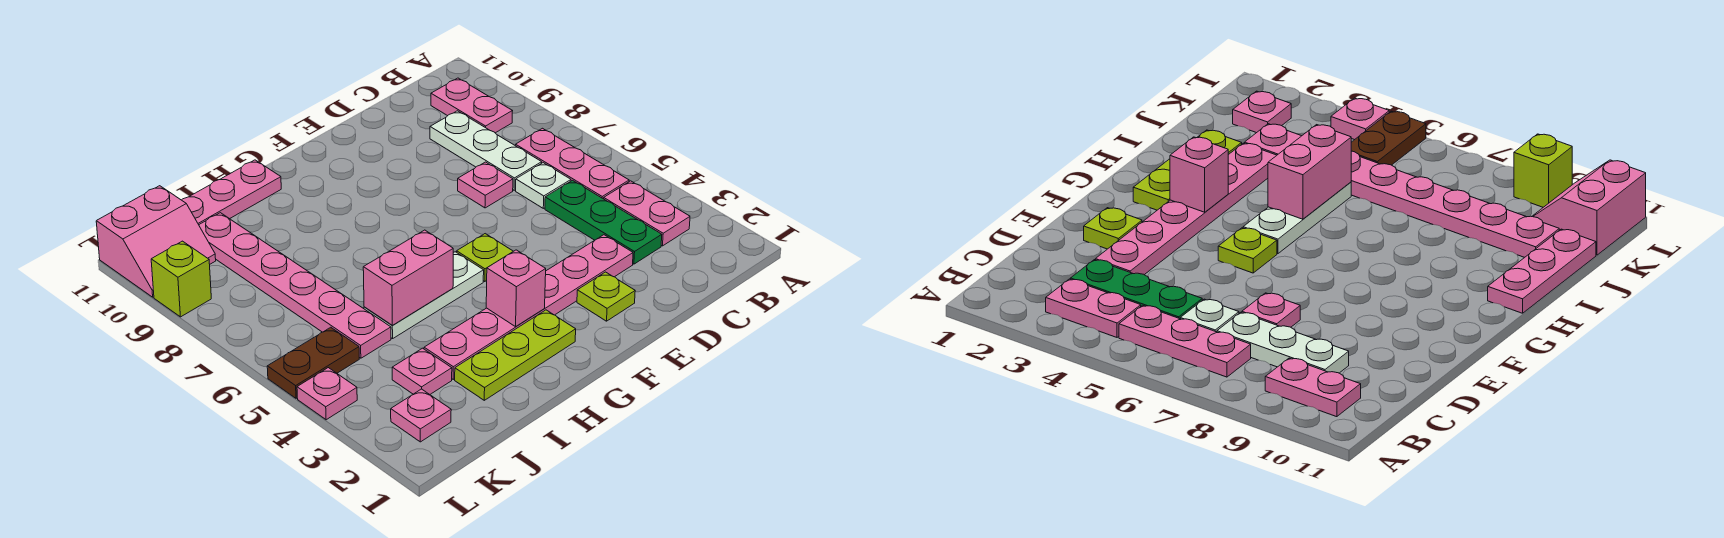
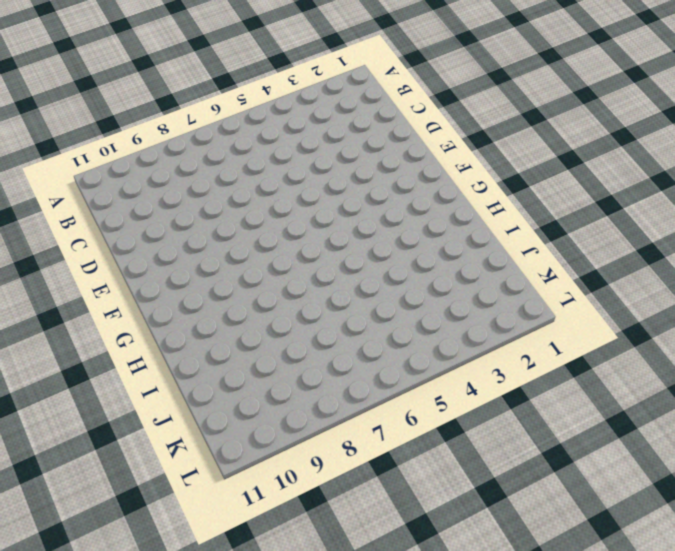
none -> pink plate B3:B4 level 1
none -> pink plate B5:B7 level 1
none -> pink plate B9:B10 level 1

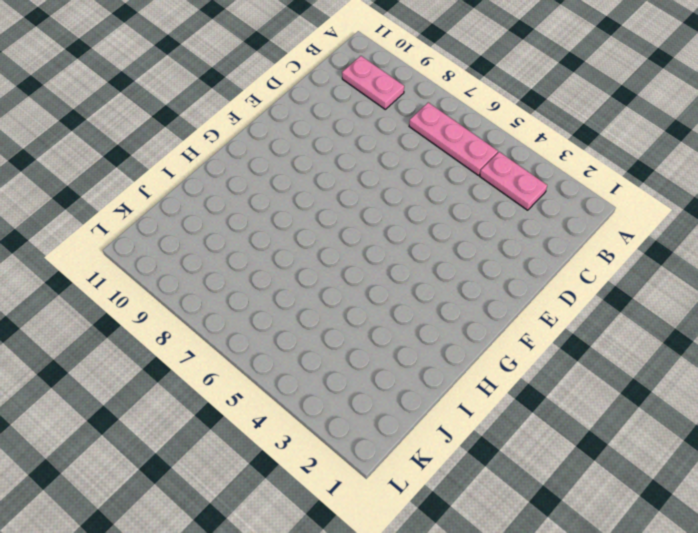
none -> green plate C3:C5 level 1
none -> white plate C6 level 1
none -> white plate C7:C9 level 1

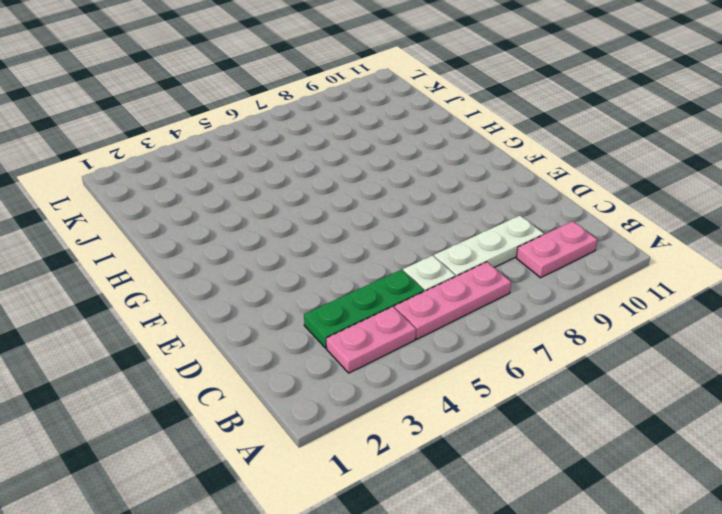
none -> pink plate D3:I3 level 1
none -> pink plate D7 level 1
none -> lime plate E2 level 1

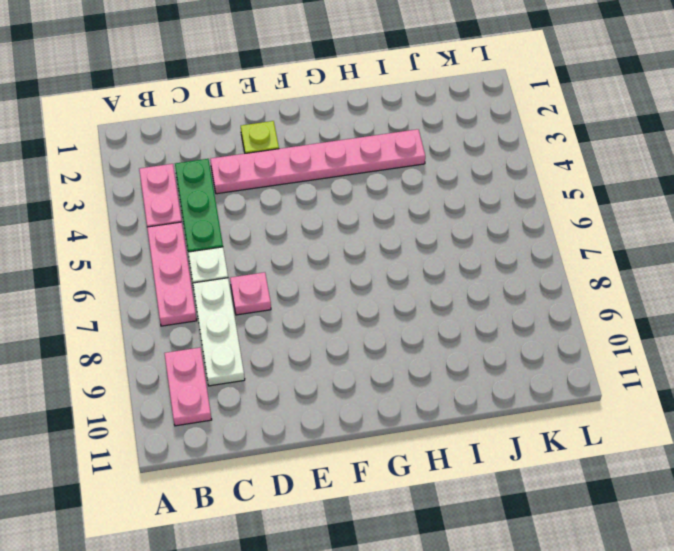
none -> lime plate F5 level 1
none -> lime plate G2:I2 level 1
none -> white plate G5:I5 level 1

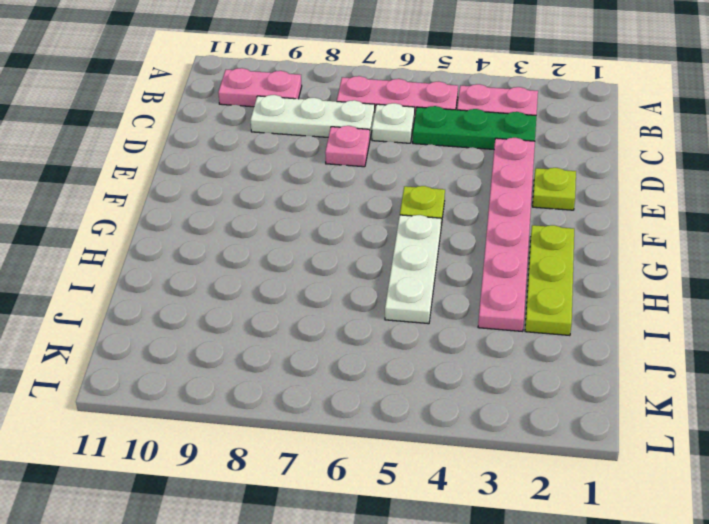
none -> pink plate H11:J11 level 1
none -> pink plate J3 level 1
none -> pink plate J5:J10 level 1

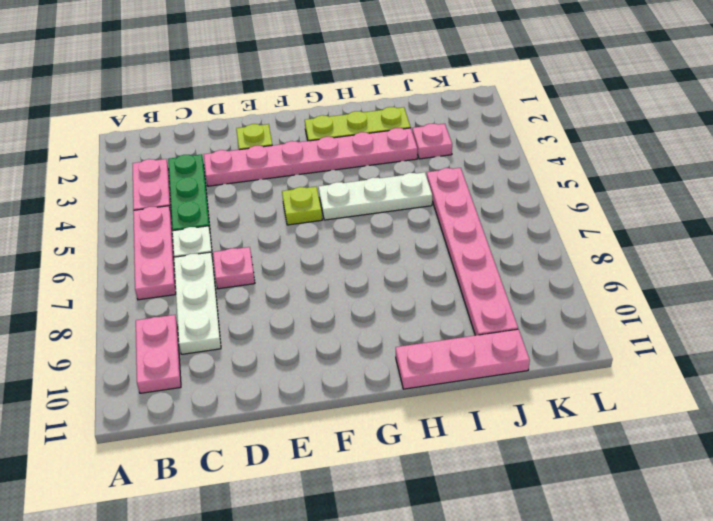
none -> pink plate K2 level 1
none -> brown plate K5:L5 level 1
none -> pink slope K10:L11 level 1 top 11

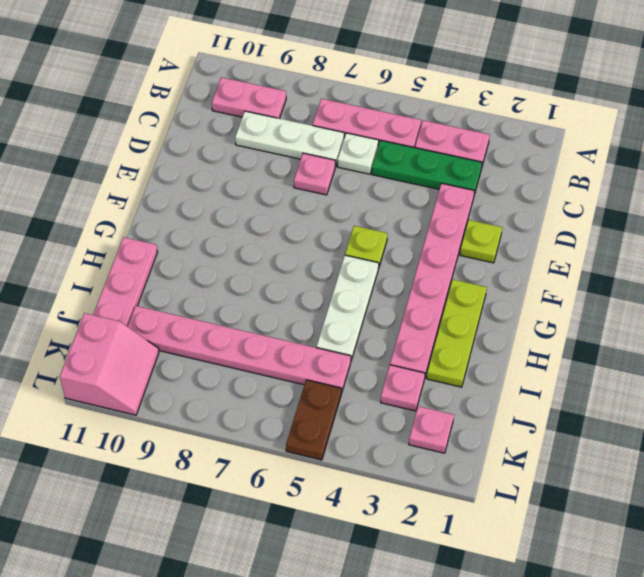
none -> pink plate L4 level 1
none -> lime brick L9 level 1
none -> pink brick G3 level 2

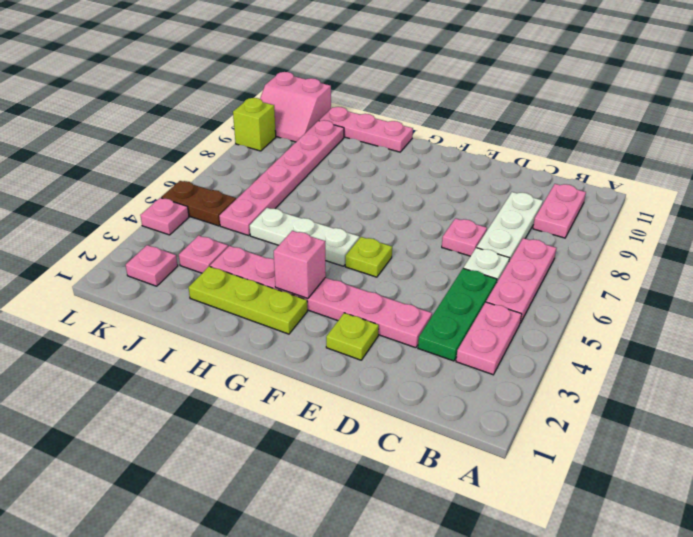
none -> pink brick H5:I5 level 2

